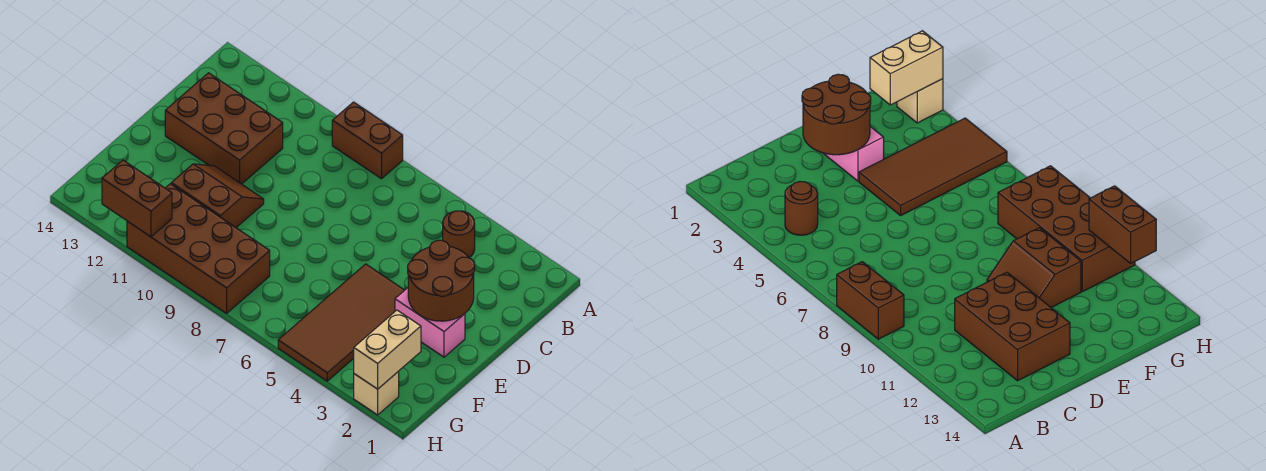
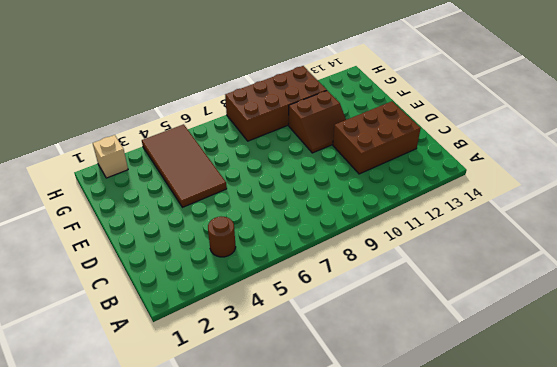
none -> brown brick A8:A9 level 1
none -> pink brick E2:E3 level 1

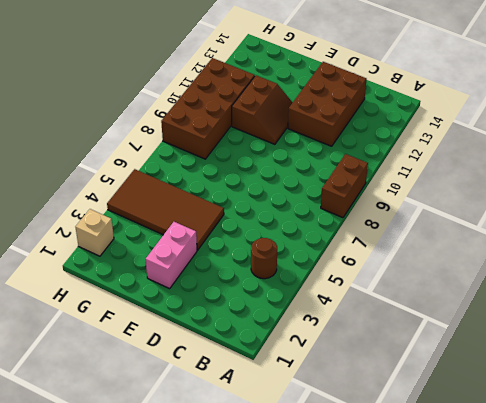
none -> brown round brick D2:E3 level 2
none -> tan brick G2:H2 level 2

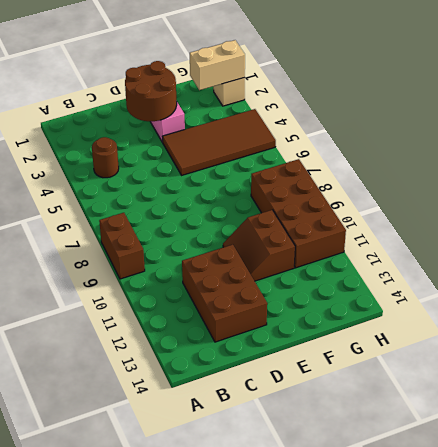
none -> brown brick H11:H12 level 2

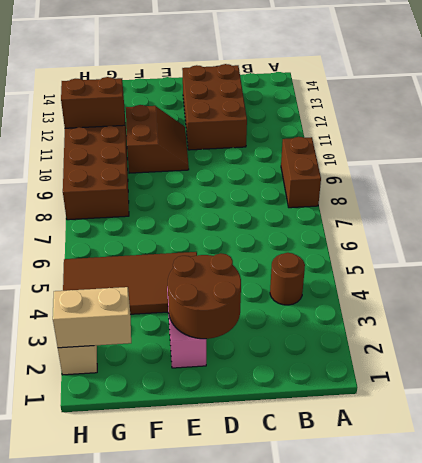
brown brick G11:H11 level 2 -> brown brick H11:H12 level 2

